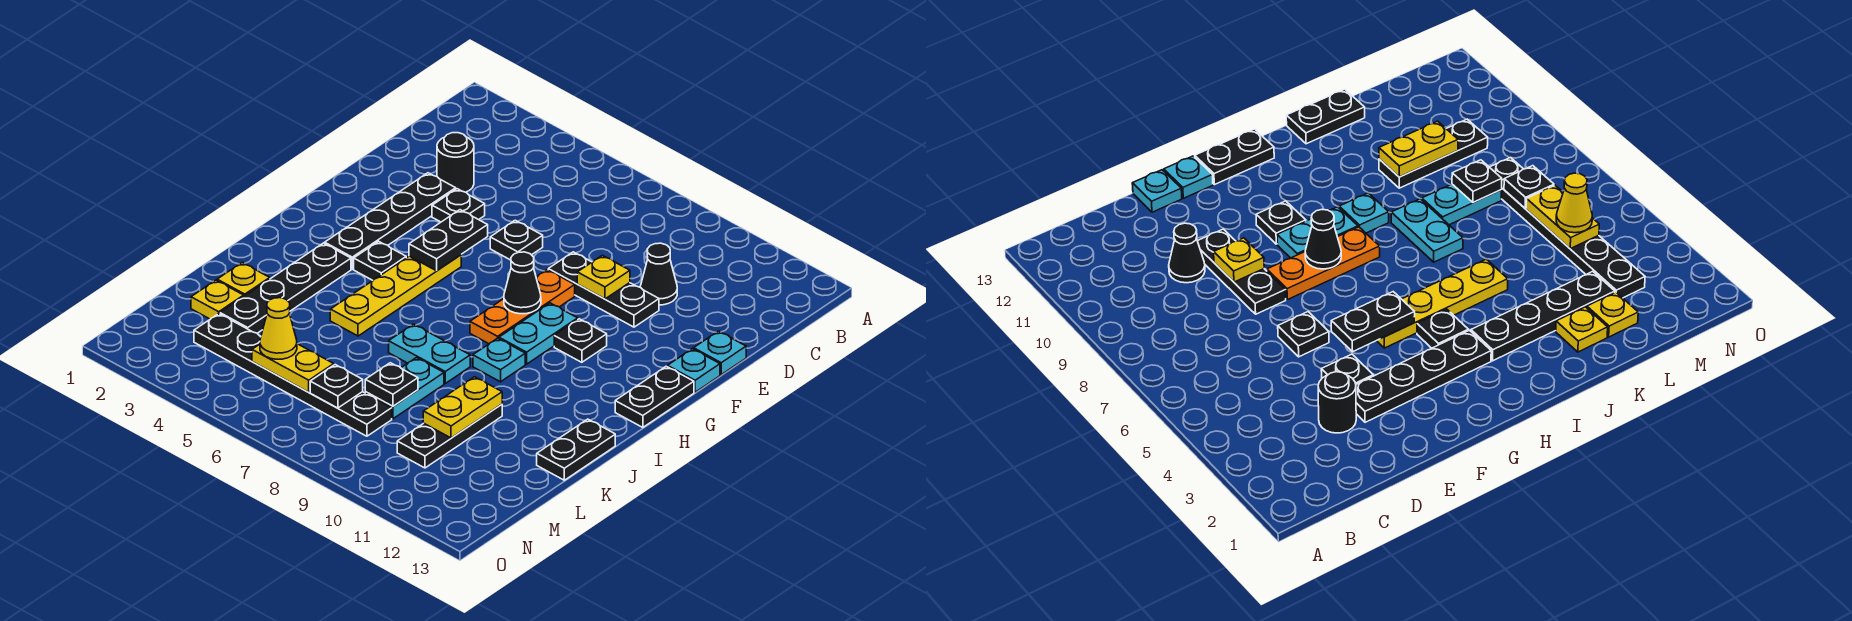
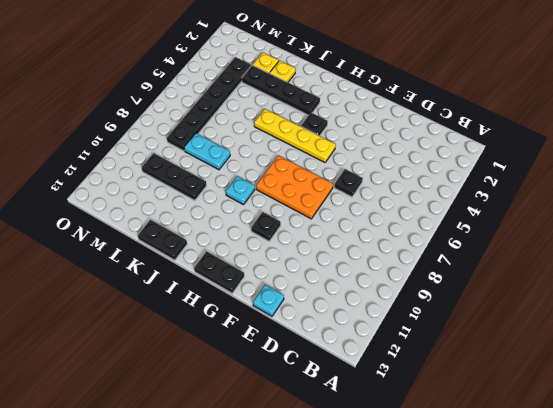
orange plate F7:H8 level 1 -> orange plate F8:H8 level 1
none -> black round brick D3 level 1
none -> black cone D10 level 1
none -> black plate E3:H3 level 1
none -> black plate E4 level 1

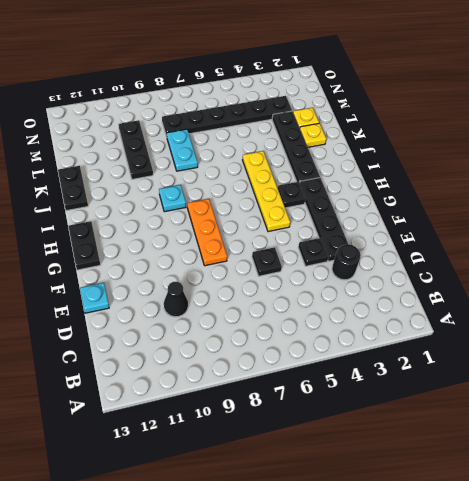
none -> black plate E8:E10 level 1
none -> cyan plate F13 level 1
none -> cyan plate G9:H9 level 1
none -> black plate G10 level 1

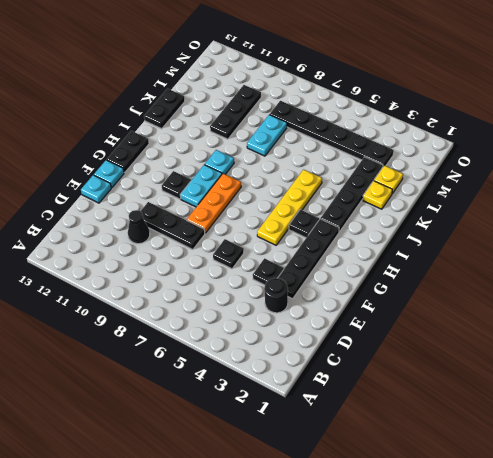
none -> cyan plate J7:J8 level 1
none -> yellow plate E9 level 2
none -> black plate F5:G5 level 2
none -> black cone G8 level 2

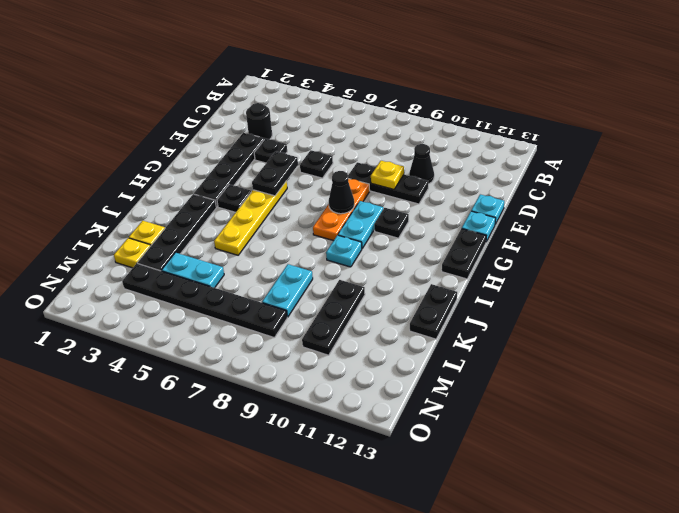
cyan plate L4:L5 level 1 -> cyan plate J7:J8 level 1
none -> yellow plate K10:L10 level 2
none -> black plate L8 level 2
none -> yellow plate M5:M6 level 2
none -> black plate M7 level 2

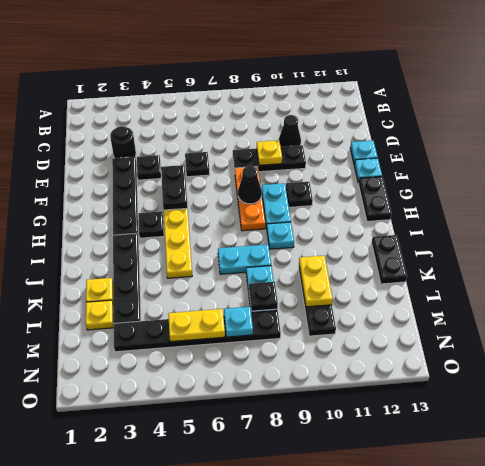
cyan plate M7 level 2 -> black plate M7 level 2
none -> yellow cone M5 level 3

